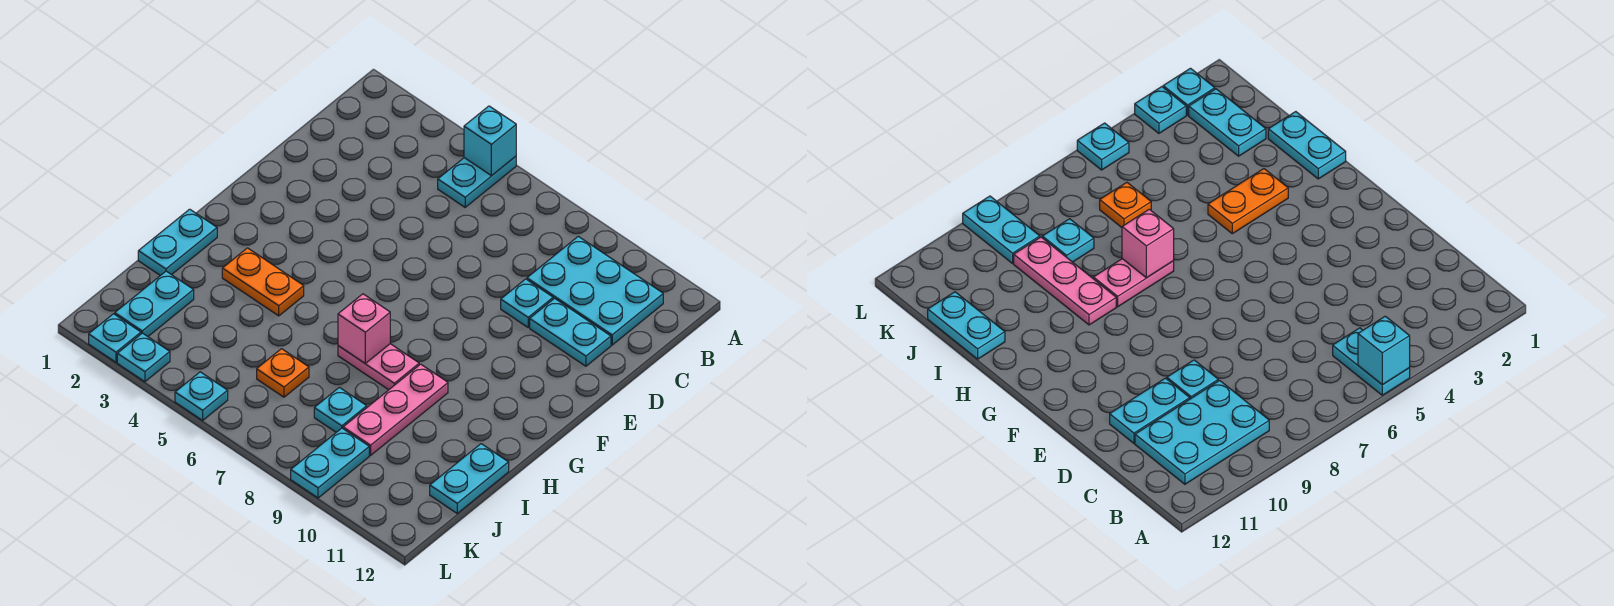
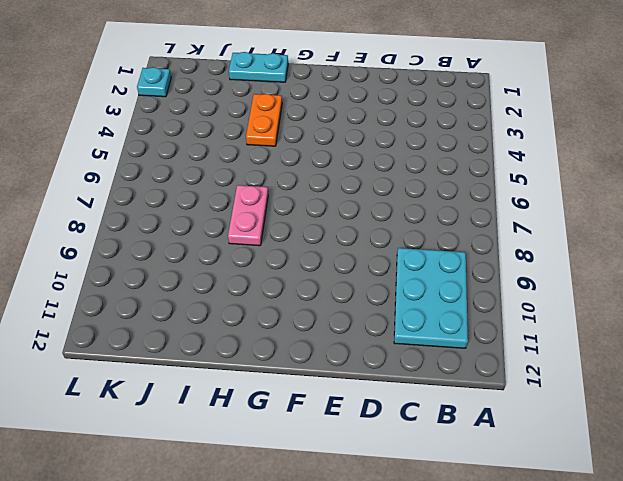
none -> cyan plate A5:B5 level 1
none -> cyan plate D9 level 1
none -> cyan plate D10:D11 level 1

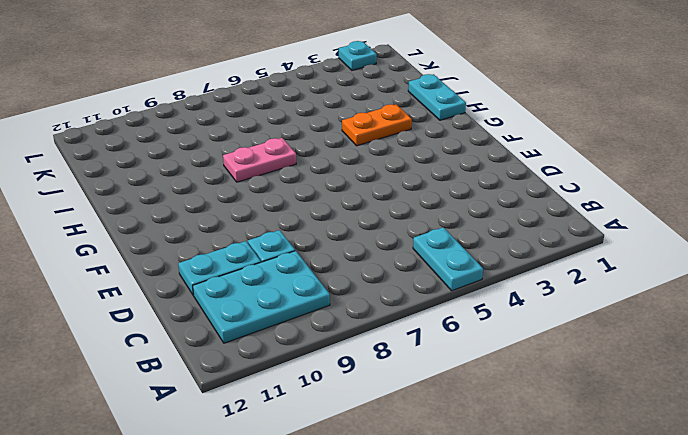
none -> pink plate H9:J9 level 1
none -> cyan plate I12:J12 level 1
none -> cyan plate J2:K2 level 1

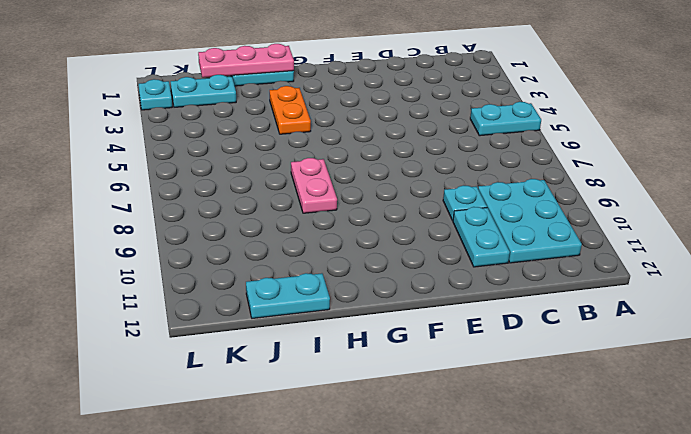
pink plate H1:J1 level 2 -> pink plate H9:J9 level 1
none -> orange plate J6 level 1
none -> cyan plate J8 level 1
none -> cyan plate K9:L9 level 1

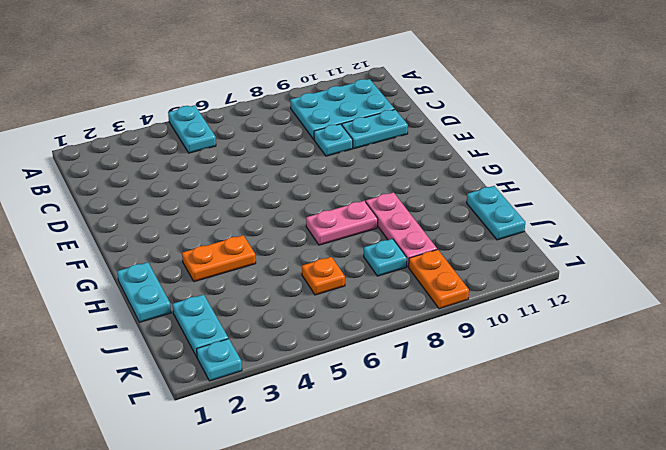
orange plate K9:L9 level 1 -> cyan plate K9:L9 level 1
none -> cyan plate L3 level 1
none -> cyan plate L5 level 1
none -> cyan brick A5 level 2

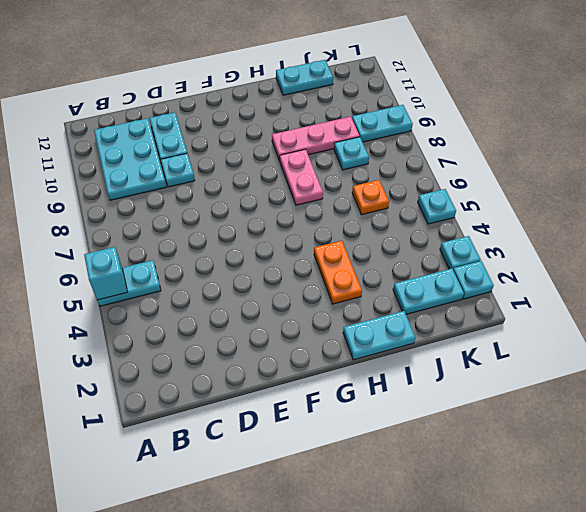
none -> pink brick H7 level 2

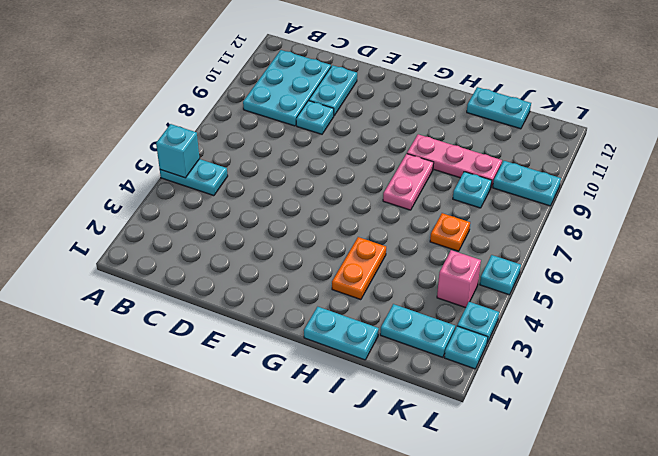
pink brick K4 level 1 -> pink brick H7 level 2

